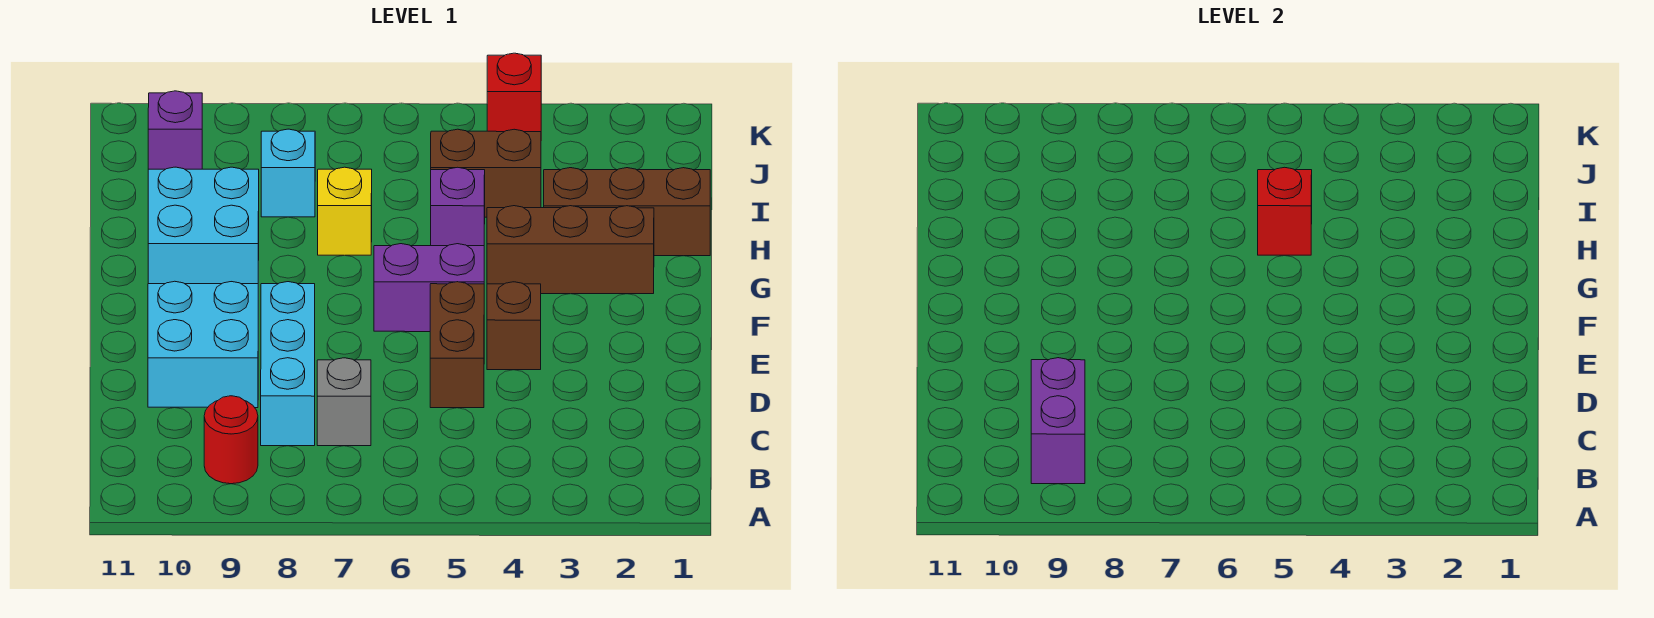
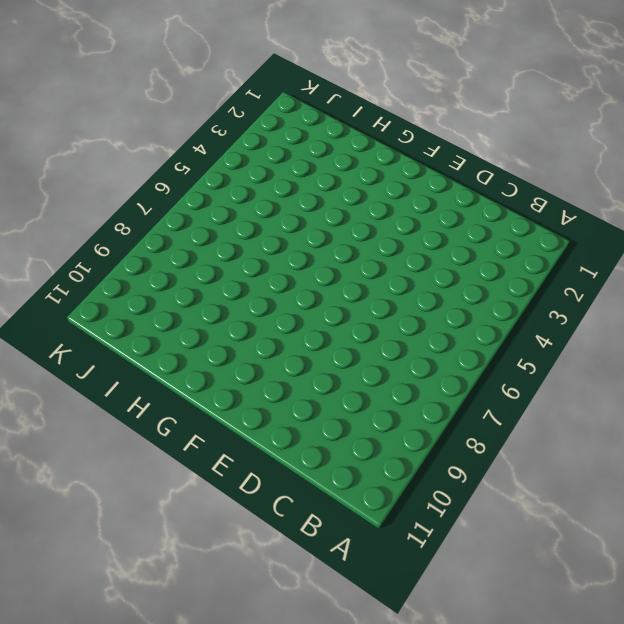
none -> red round brick B9 level 1
none -> grey brick C7 level 1
none -> cyan brick C8:E8 level 1

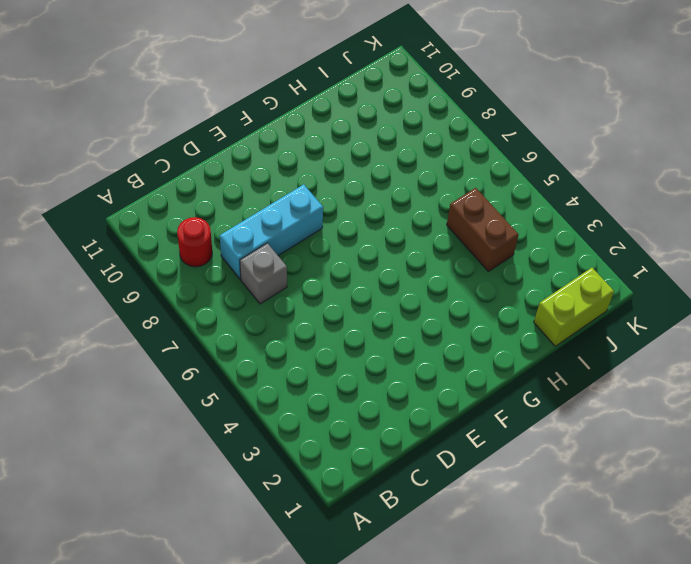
lime brick I1:J1 level 1 -> none
none -> brown brick D5:E5 level 1
none -> cyan brick D9:E10 level 1
none -> brown brick E4 level 1

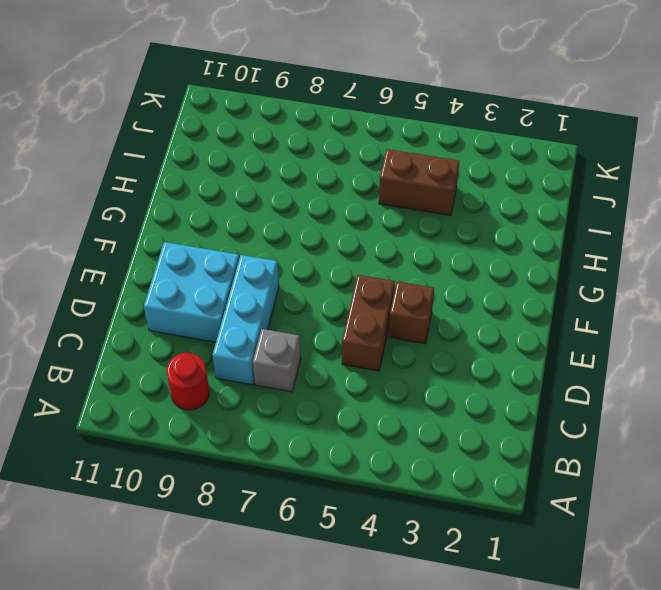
none -> purple brick F5:F6 level 1
none -> brown brick G2:G4 level 1
none -> cyan brick G9:H10 level 1

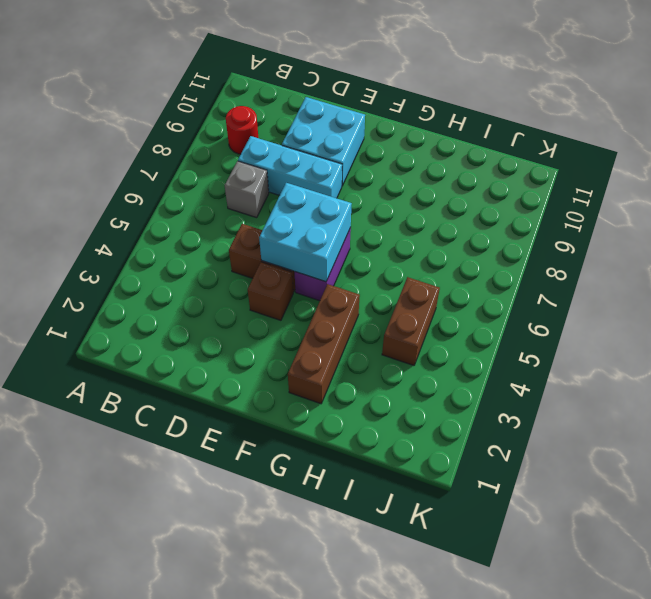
cyan brick E5:F6 level 2 -> cyan brick G9:H10 level 1
none -> brown brick H1:H3 level 1
none -> purple brick H5 level 1
none -> yellow brick H7 level 1

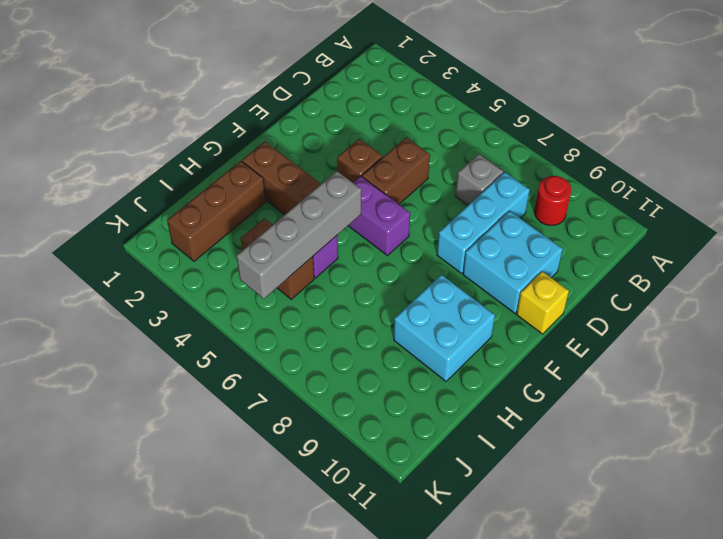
yellow brick E11 level 1 -> yellow brick H7 level 1
grey brick G5:J5 level 2 -> red brick H5 level 2
brown brick H2:J2 level 1 -> brown brick H1:H3 level 1
none -> cyan brick I8 level 1
none -> purple brick J10 level 1
none -> red brick K4 level 1

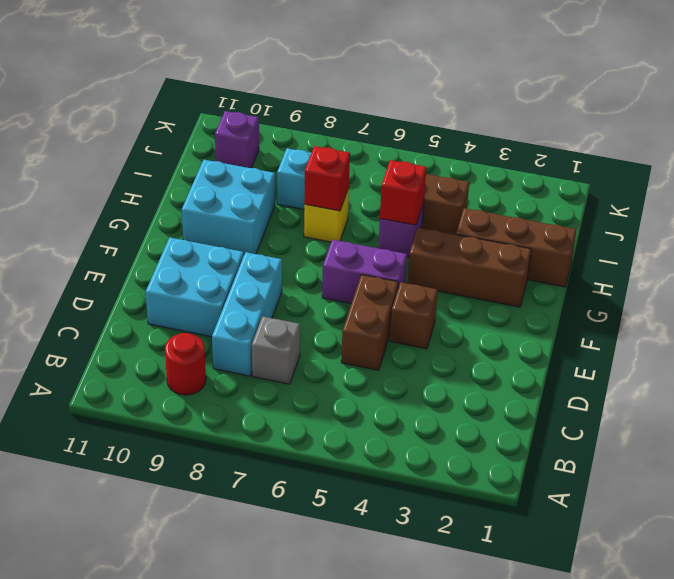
red brick H7 level 2 -> red brick K4 level 1
none -> purple brick B9:C9 level 2

